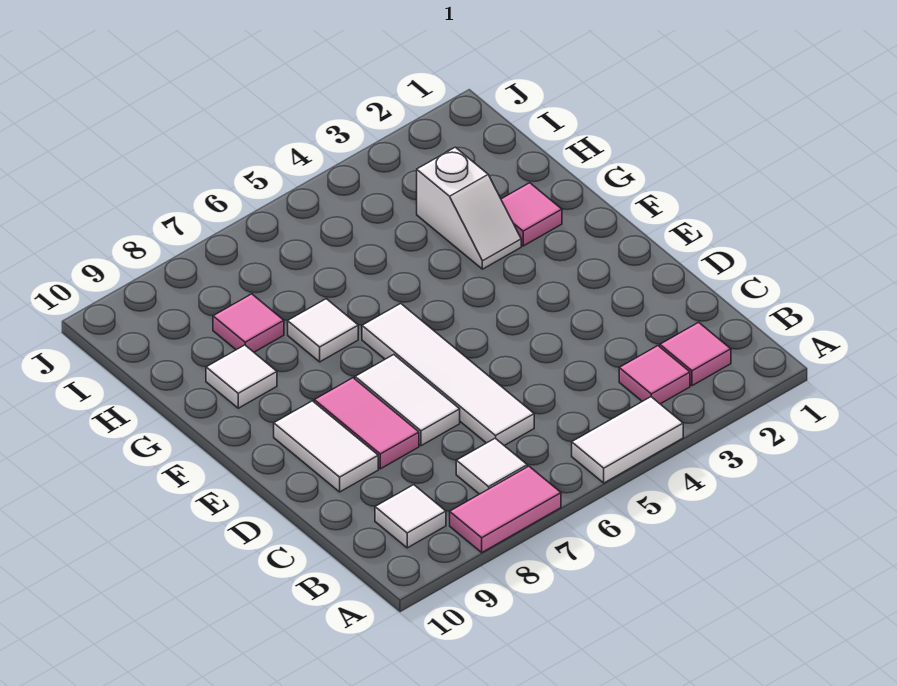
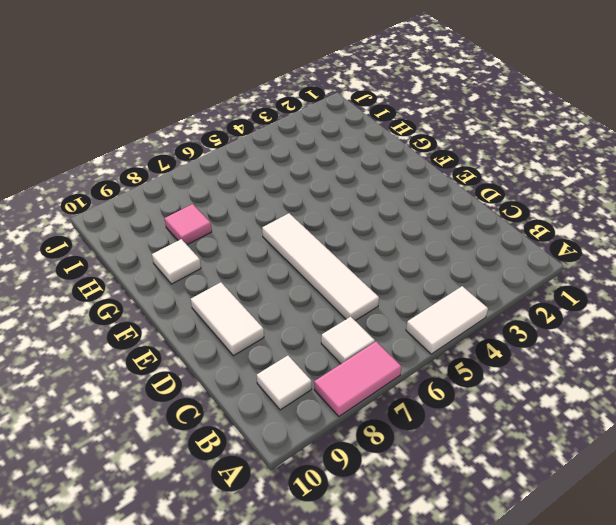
none -> pink tile B2 level 1
none -> pink tile B3 level 1
none -> white tile D7:E7 level 1

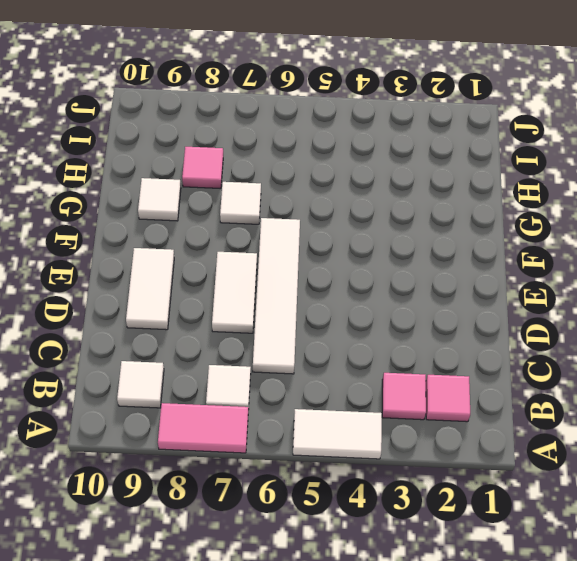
none -> pink tile D8:E8 level 1
none -> pink tile G2 level 1
none -> white slope G3:H3 level 1 top H

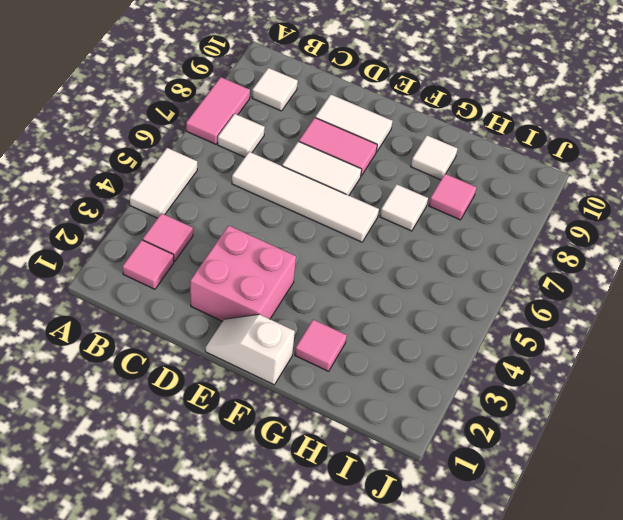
pink brick D2:E3 level 1 -> none
white slope E1:F1 level 1 top F -> white slope G3:H3 level 1 top H

